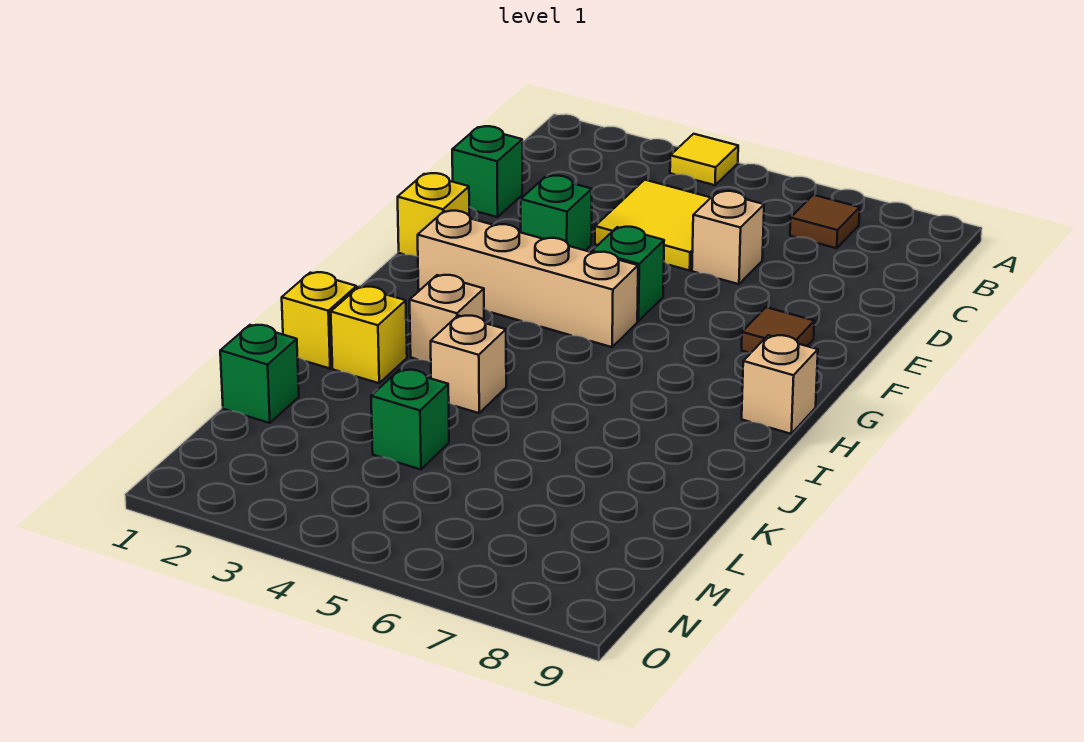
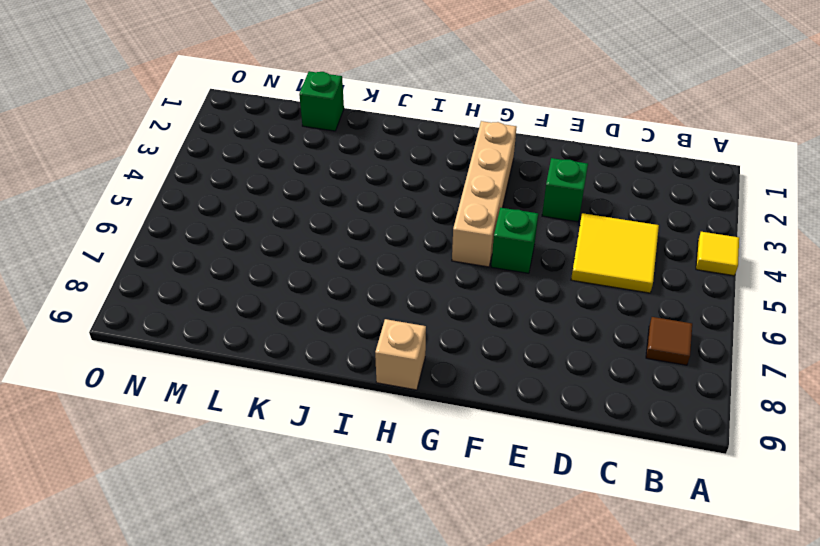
none -> green brick D1 level 1
none -> tan brick D6 level 1
none -> yellow brick F1 level 1

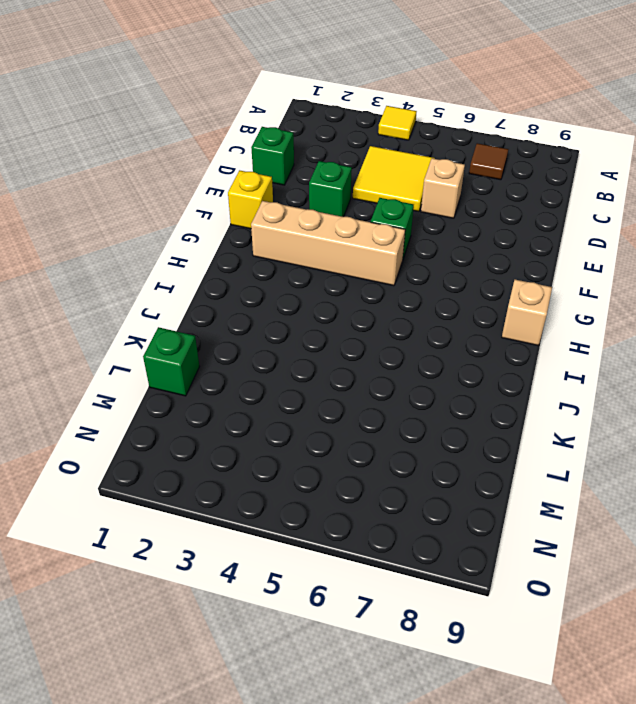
none -> brown tile F8 level 1
none -> tan brick I3 level 1
none -> yellow brick J1 level 1

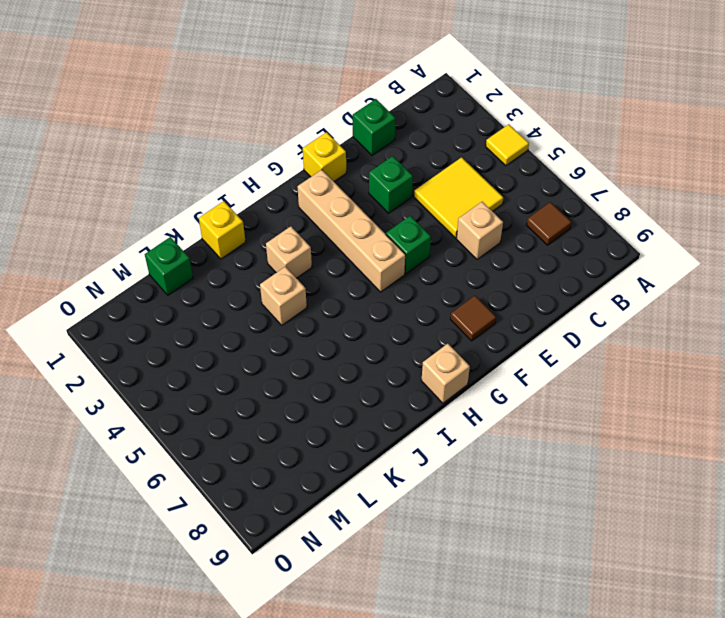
none -> yellow brick J2 level 1
none -> green brick L4 level 1

